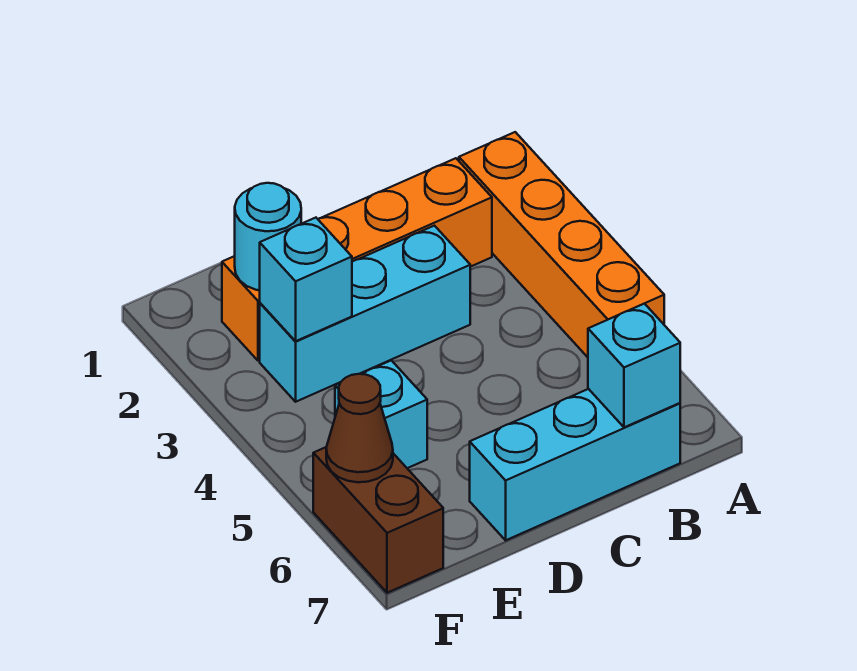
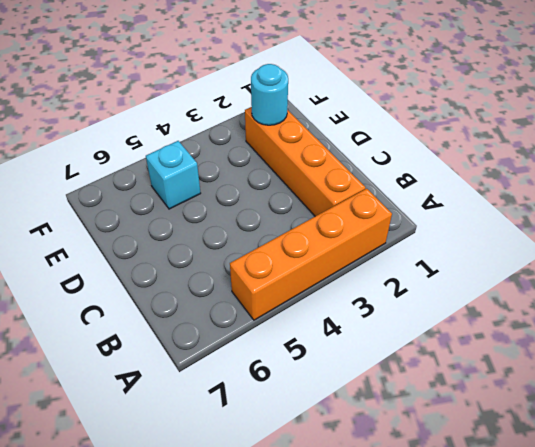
none -> cyan brick B7:D7 level 1
none -> cyan brick C3:E3 level 1

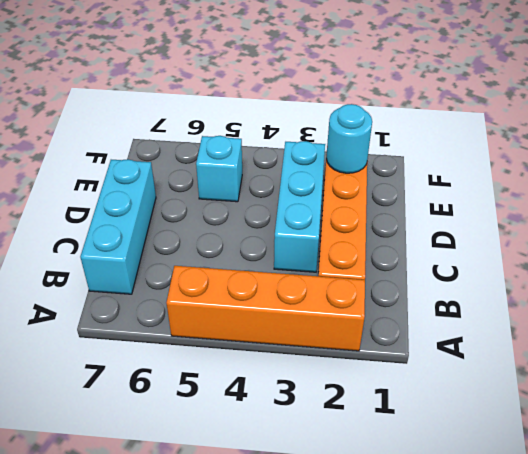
none -> brown brick F6:F7 level 1
none -> cyan brick B7 level 2

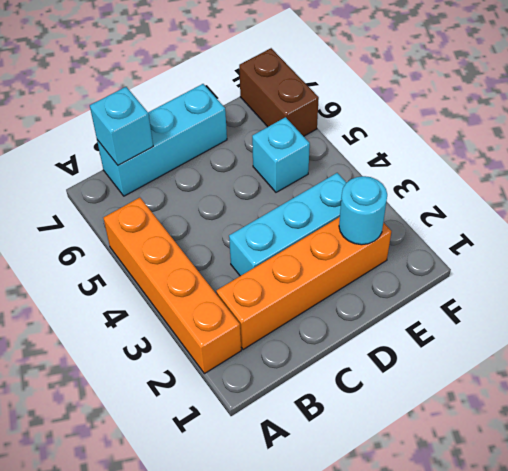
none -> cyan brick E3 level 2
none -> brown cone F6 level 2

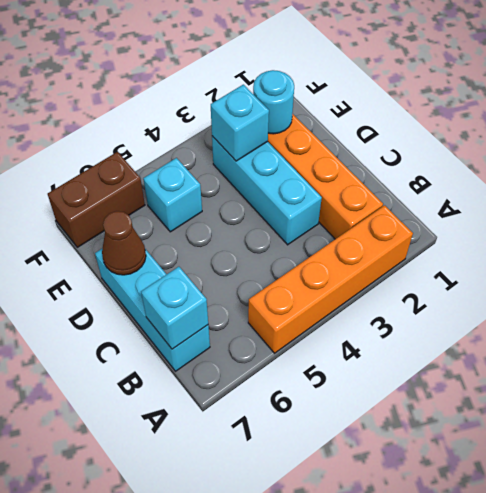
brown cone D7 level 2 -> brown cone F6 level 2

